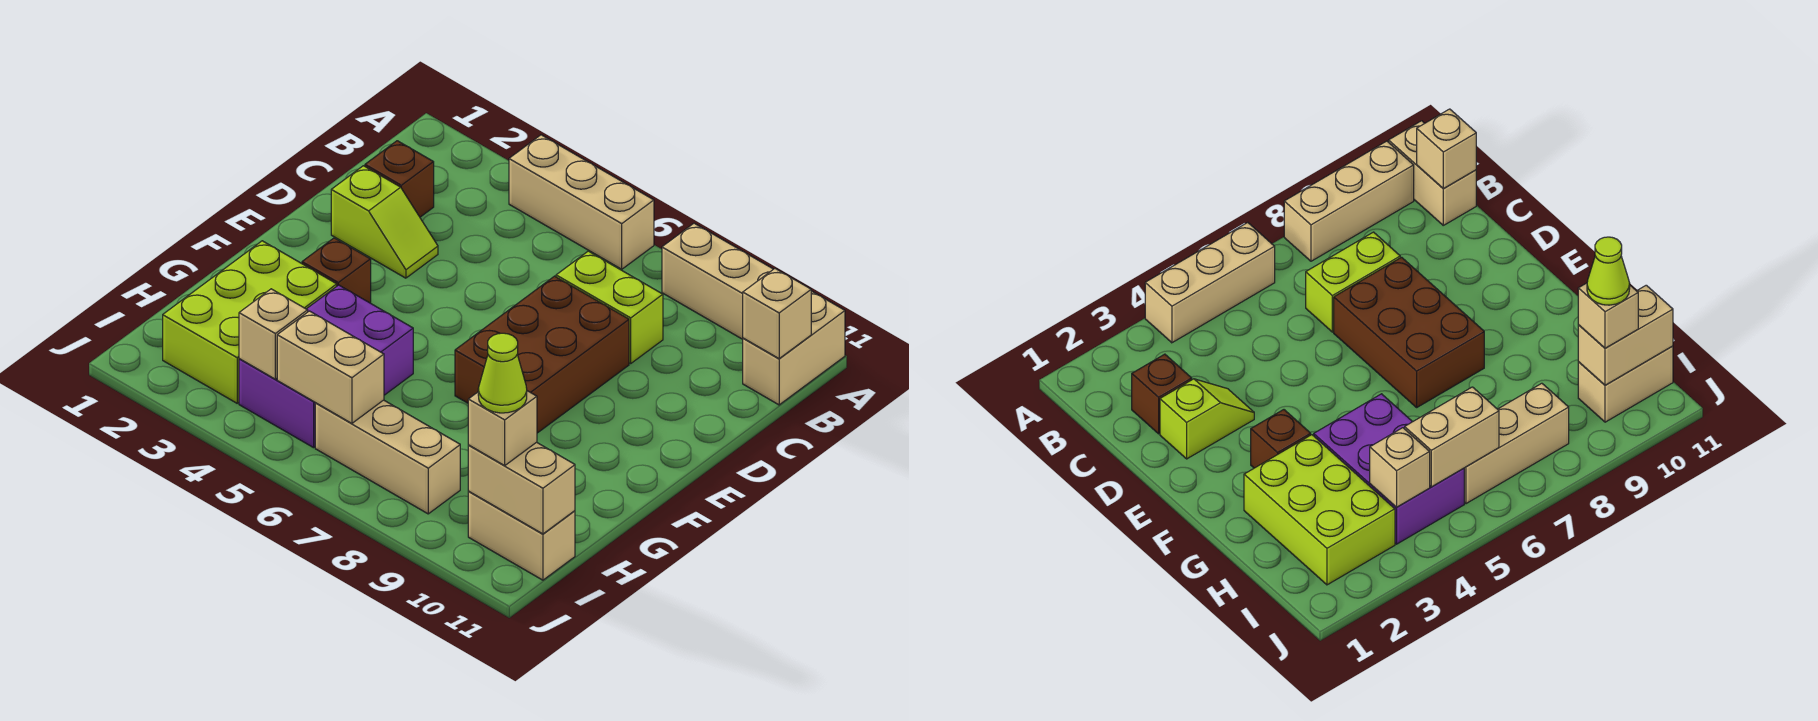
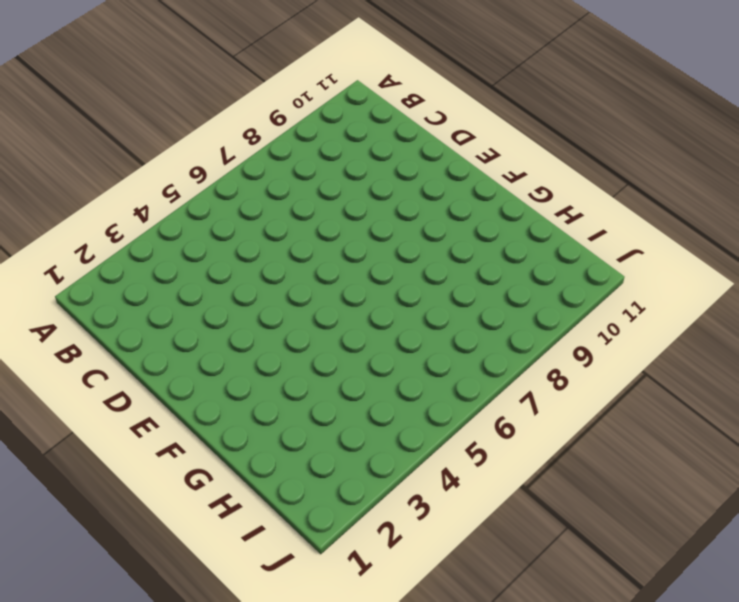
none -> tan brick A4:A6 level 1
none -> tan brick A8:A10 level 1
none -> tan brick A11:B11 level 1

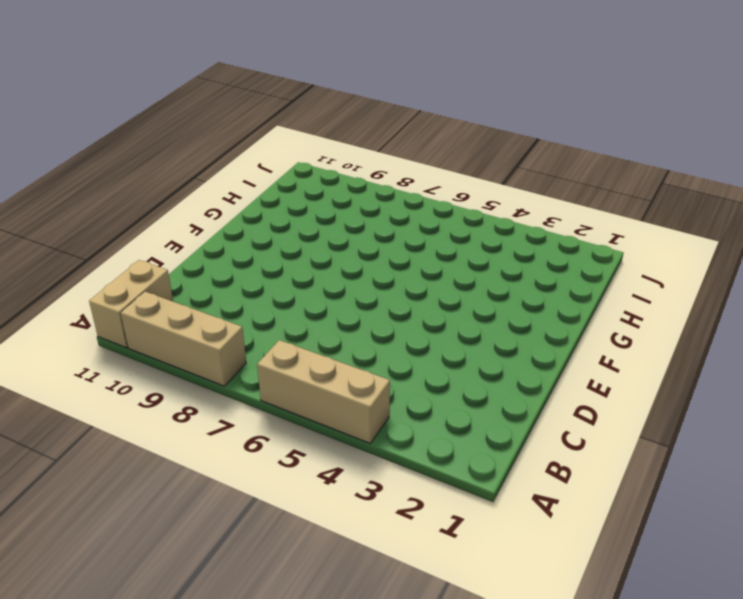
none -> brown brick C2 level 1
none -> lime brick C7:C8 level 1
none -> lime slope D2:D3 level 1 top 2

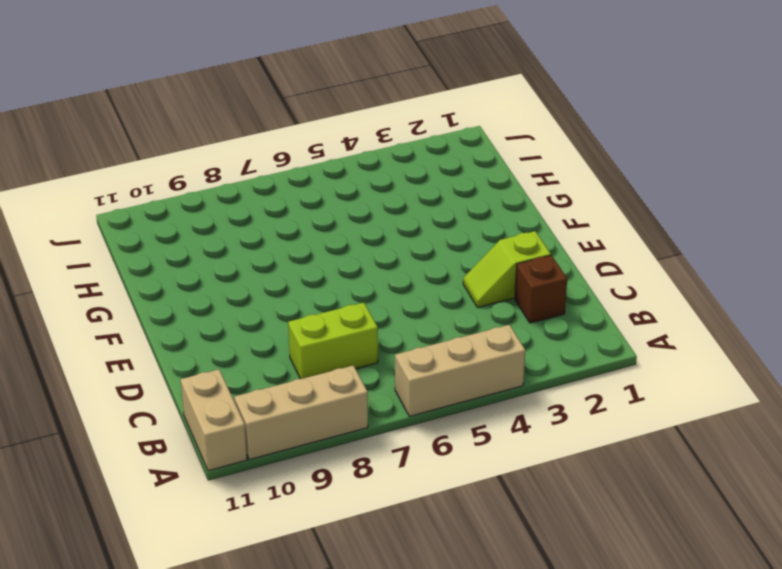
none -> brown brick D7:F8 level 1
none -> brown brick F3 level 1
none -> lime brick G2:I3 level 1

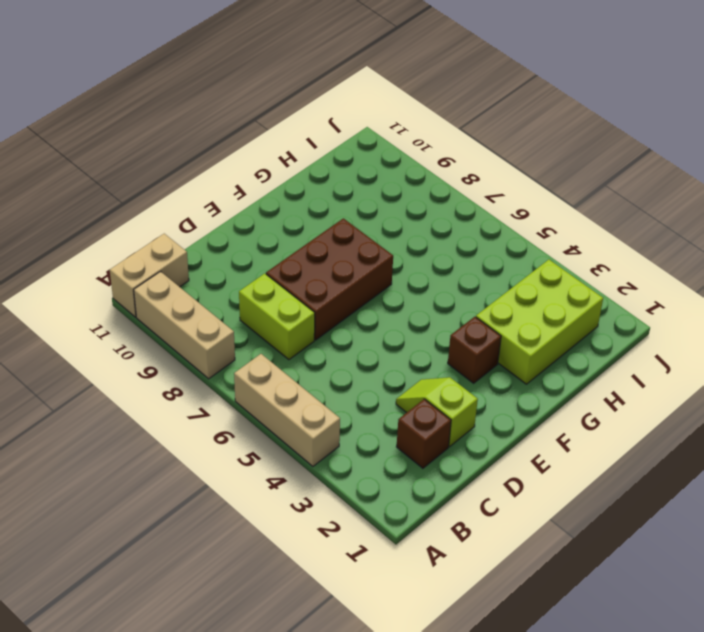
none -> purple brick G4:I5 level 1
none -> tan brick I6:I8 level 1
none -> tan brick I10:I11 level 1

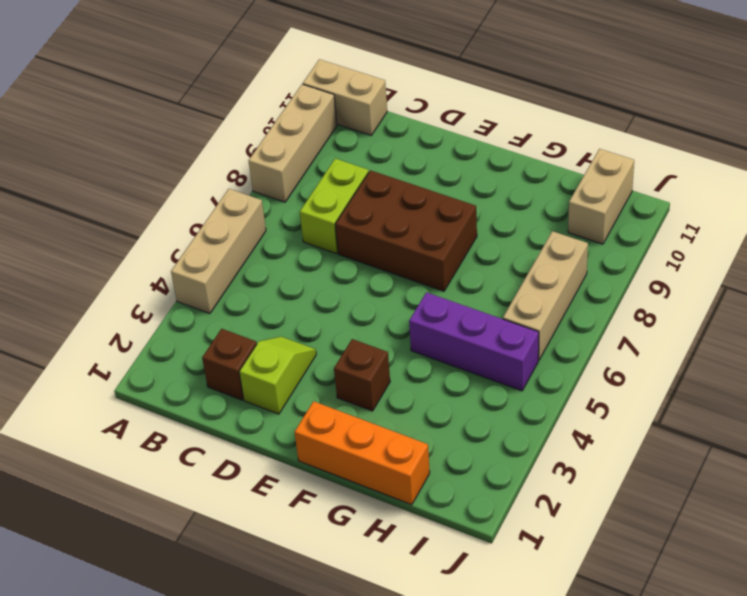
orange brick F1:H1 level 1 -> none
purple brick G5:I5 level 1 -> purple brick G4:I5 level 1
none -> lime brick G2:I3 level 1
none -> tan brick B11 level 2
none -> tan brick I4 level 2

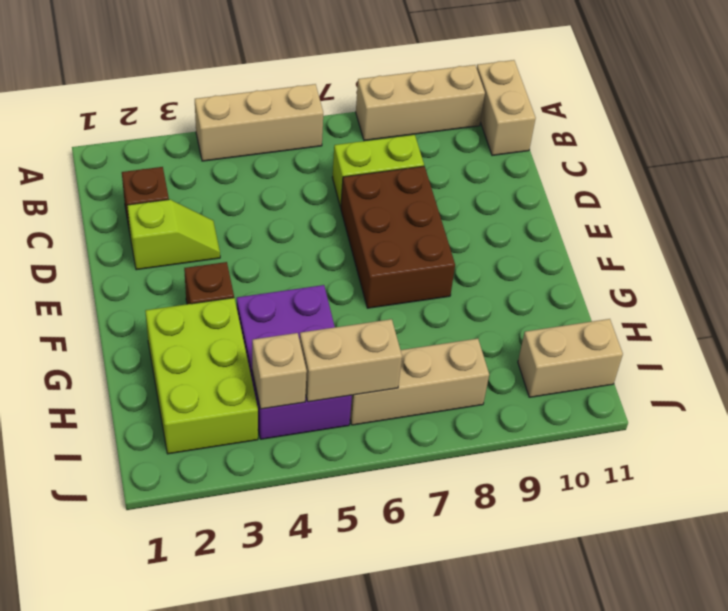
none -> tan brick B11 level 2
none -> tan brick I10:I11 level 2
none -> tan brick I10 level 3

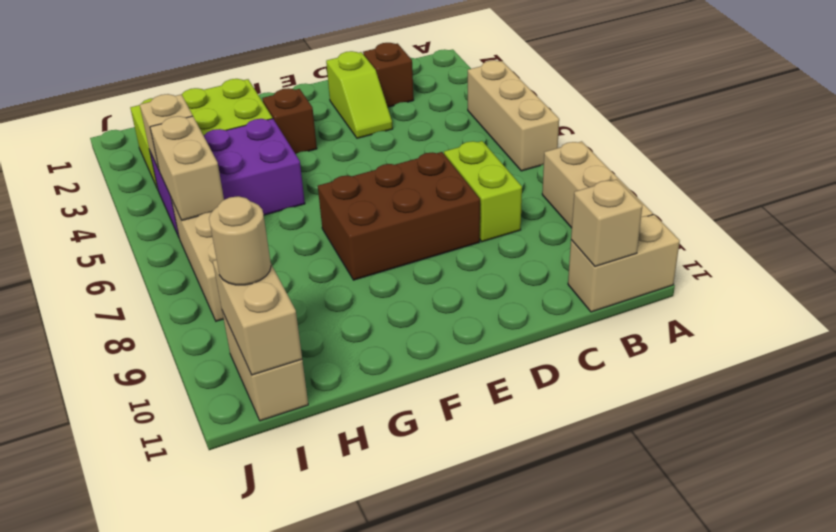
tan round brick I10 level 3 -> tan brick I10 level 3
none -> lime cone I10 level 4

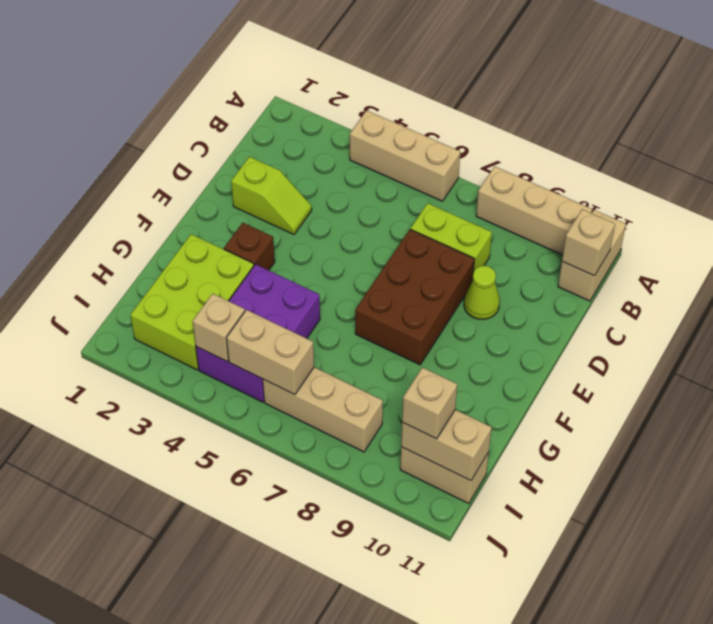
lime cone D9 level 1 -> lime cone I10 level 4
none -> brown brick C2 level 1

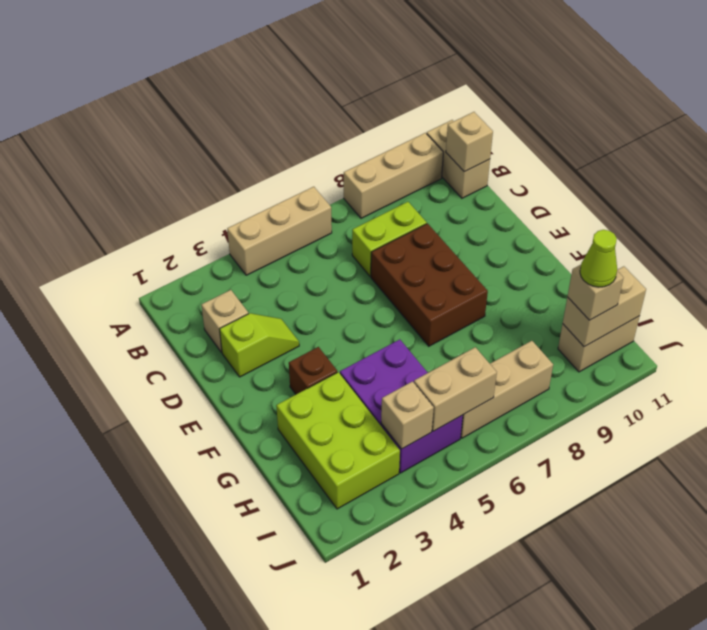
tan brick C2 level 1 -> brown brick C2 level 1

